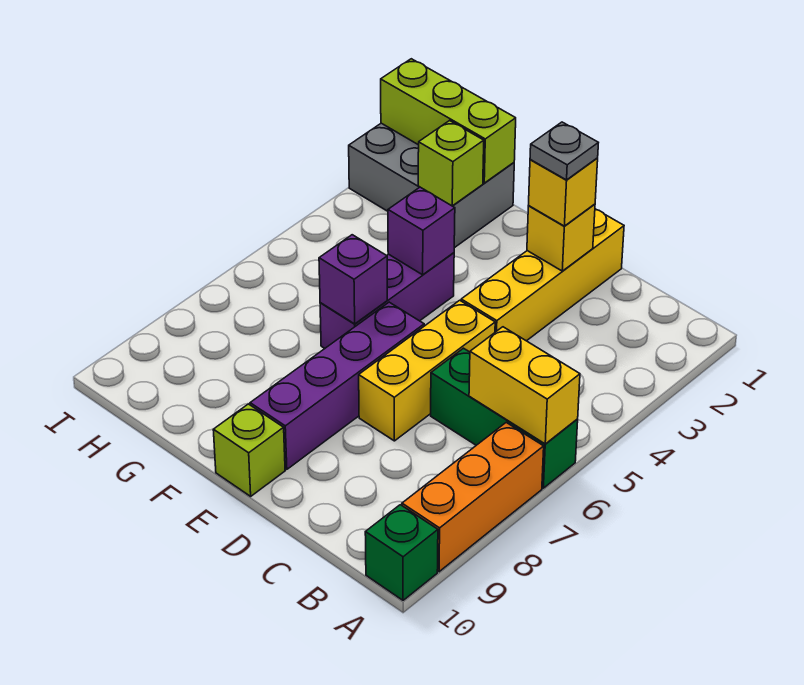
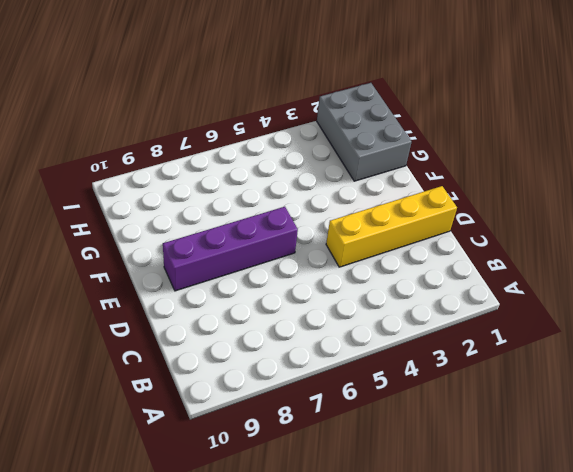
none -> green brick A6:C6 level 1
none -> orange brick A7:A9 level 1
none -> green brick A10 level 1

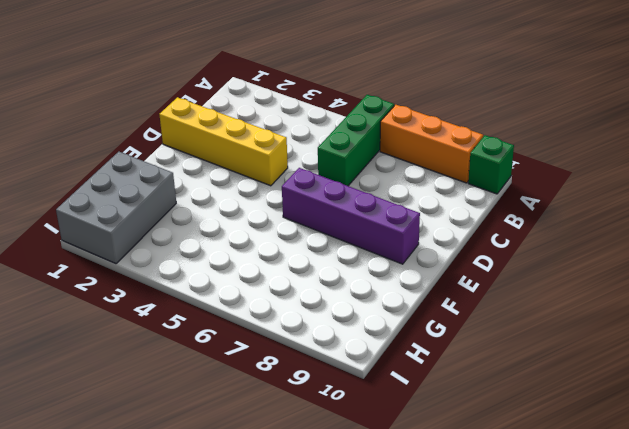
none -> yellow brick D5:D7 level 1
none -> lime brick E10 level 1
none -> purple brick F4:F6 level 1

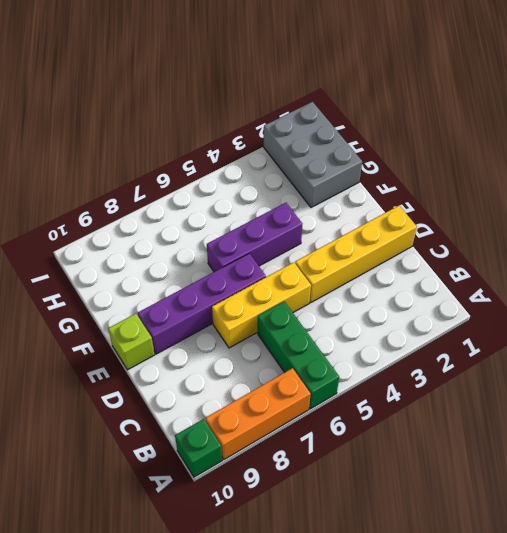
none -> yellow brick A6:B6 level 2
none -> yellow brick D2 level 2
none -> purple brick F4 level 2

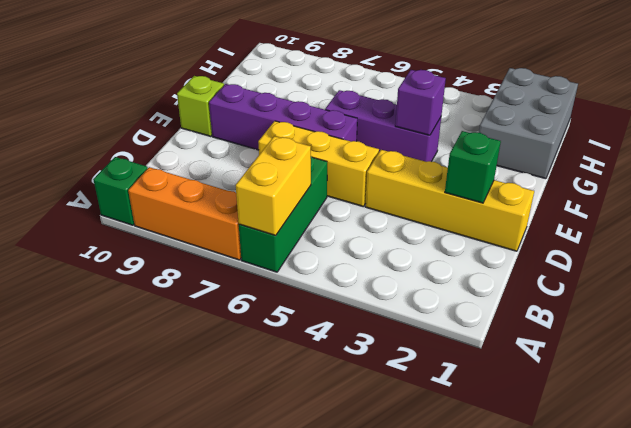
green brick D2 level 2 -> yellow brick D2 level 2
none -> purple brick F6 level 2
none -> lime brick G1:I1 level 2
none -> lime brick G2 level 2

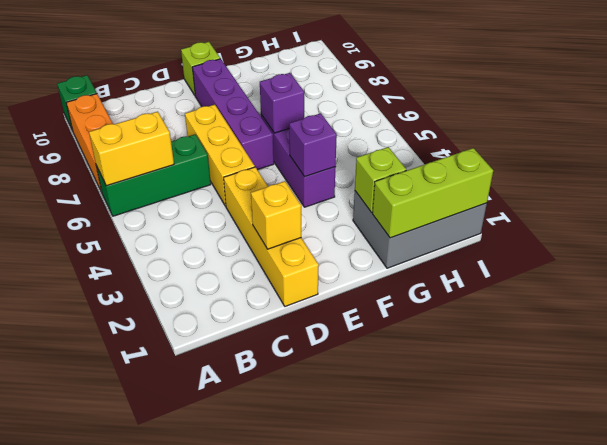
none -> yellow brick D2 level 3
none -> grey plate D2 level 4

